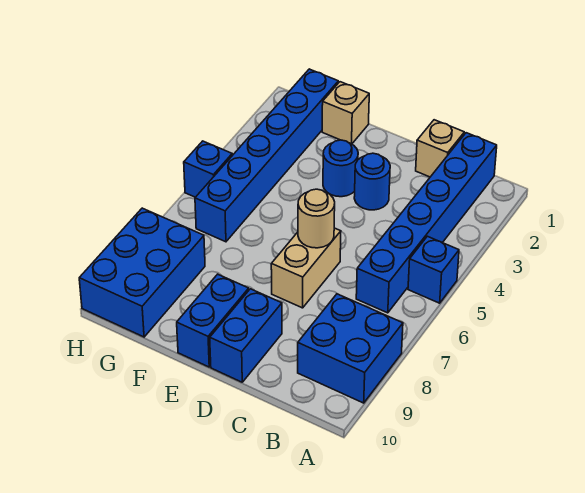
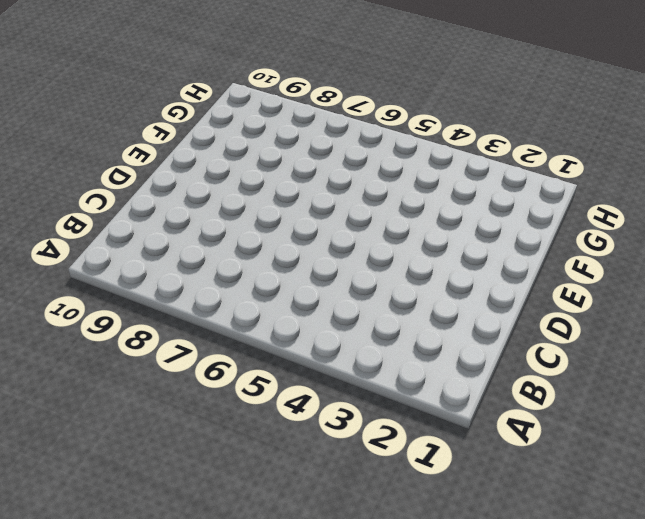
none -> blue brick A5 level 1
none -> blue brick A8:B9 level 1
none -> blue brick B1:B6 level 1

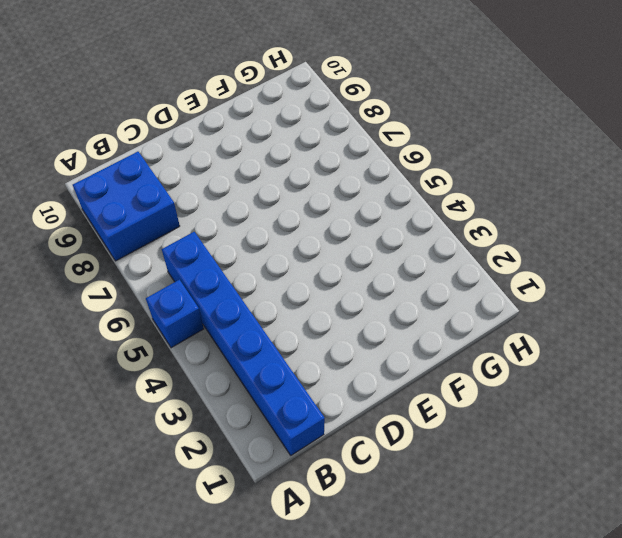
none -> tan brick C1 level 1
none -> blue round brick D3 level 1
none -> tan brick D6:D7 level 1

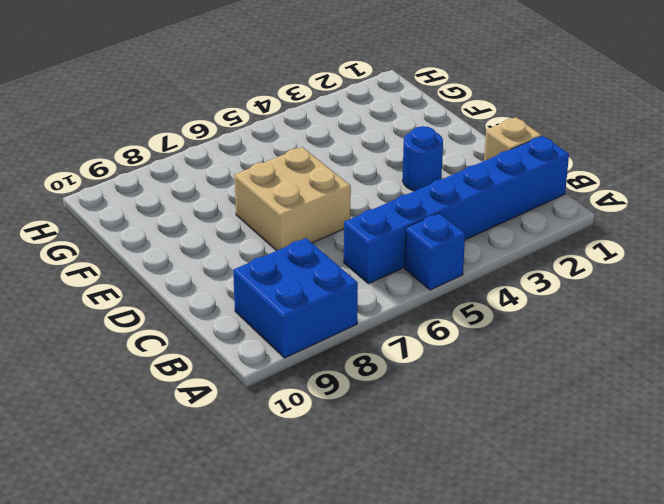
tan brick D6:E7 level 1 -> tan brick D6:D7 level 1
none -> blue brick D9:D10 level 1
none -> blue round brick E3 level 1
none -> blue brick E9:E10 level 1

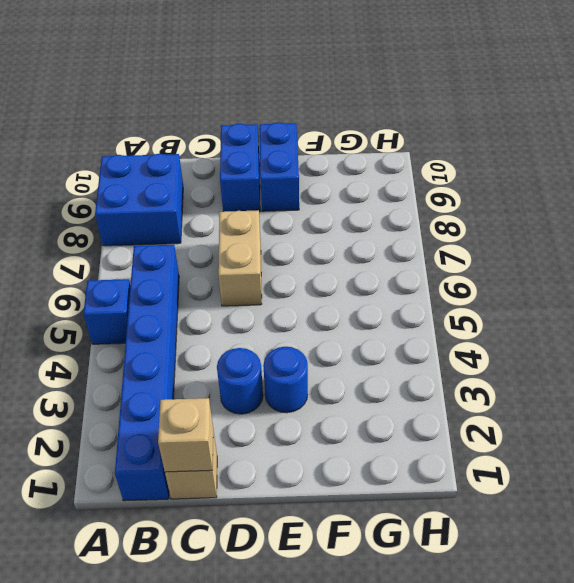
tan brick C1 level 2 -> tan brick F1 level 1
none -> blue brick G1:G6 level 1
none -> blue brick G8:H10 level 1
none -> blue brick H5 level 1

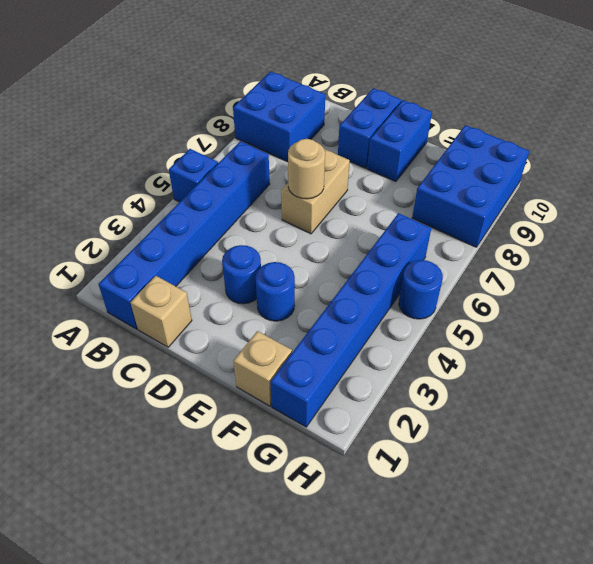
blue round brick H5 level 1 -> blue brick H5 level 1

